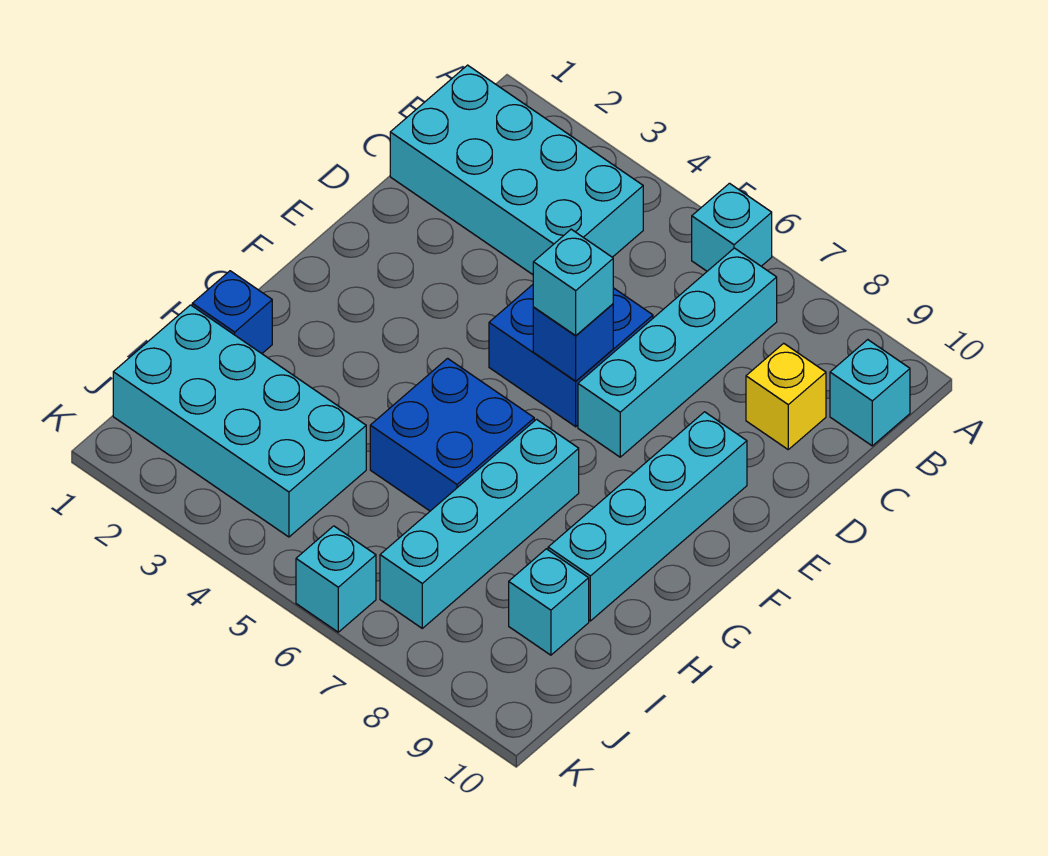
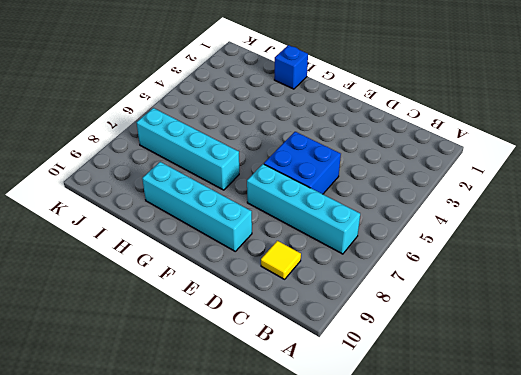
yellow tile C9 level 1 -> yellow brick C9 level 1
none -> cyan brick A6 level 1
none -> cyan brick B1:C4 level 1
none -> cyan brick B10 level 1

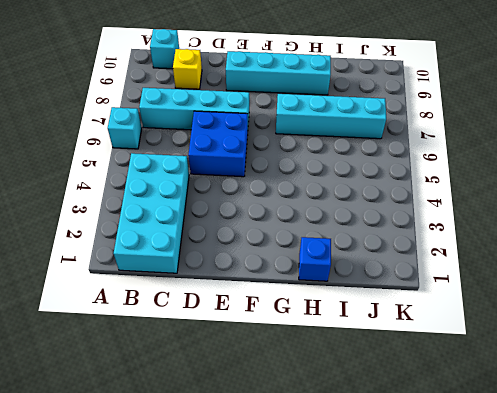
none -> blue brick G5:H6 level 1
none -> cyan brick I1:J4 level 1
none -> cyan brick I9 level 1

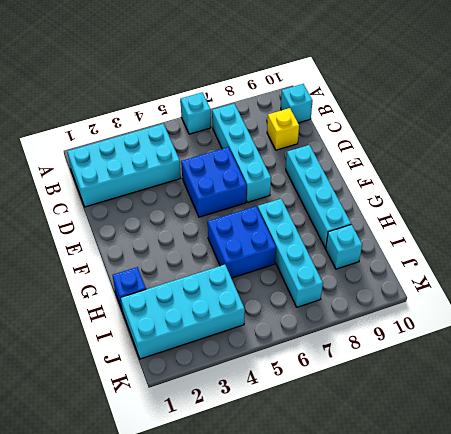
none -> cyan brick K6 level 1
none -> blue brick E6 level 2
none -> cyan brick E6 level 3

